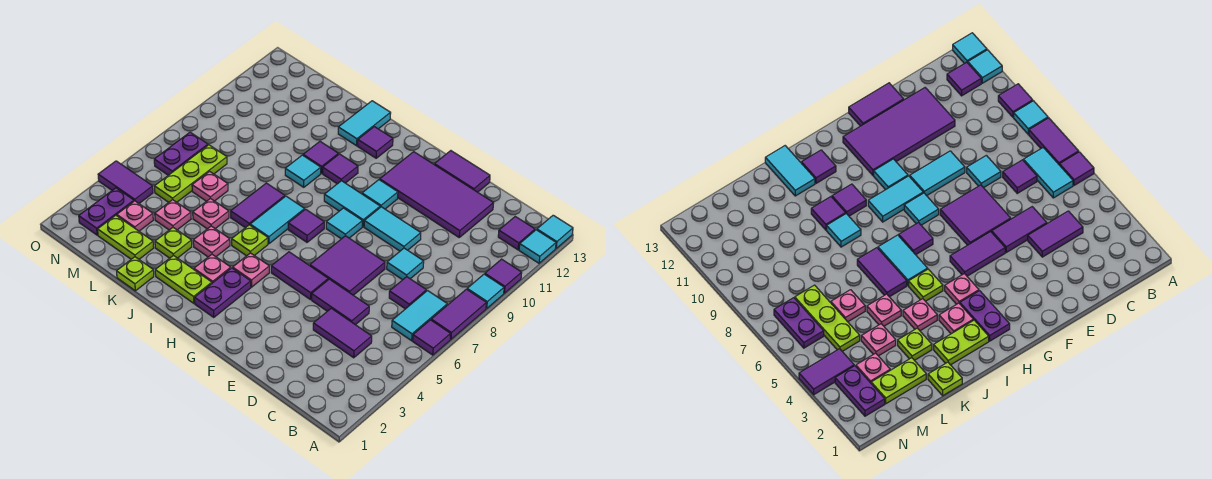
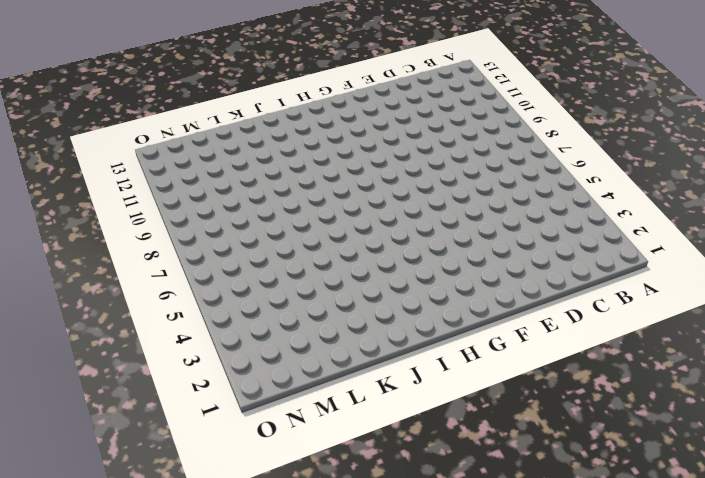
none -> purple tile A6 level 1
none -> purple tile A7:A8 level 1
none -> cyan tile A9 level 1
none -> purple tile A10 level 1

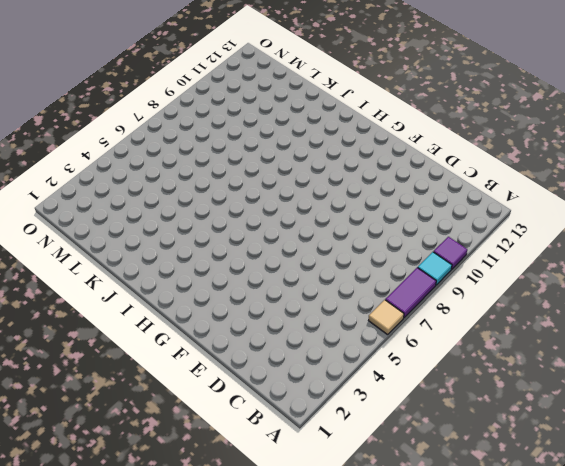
tan tile A6 level 1 -> purple tile A6 level 1
none -> cyan tile A12 level 1
none -> cyan tile A13 level 1
none -> cyan tile B6:B7 level 1
none -> purple tile B12 level 1

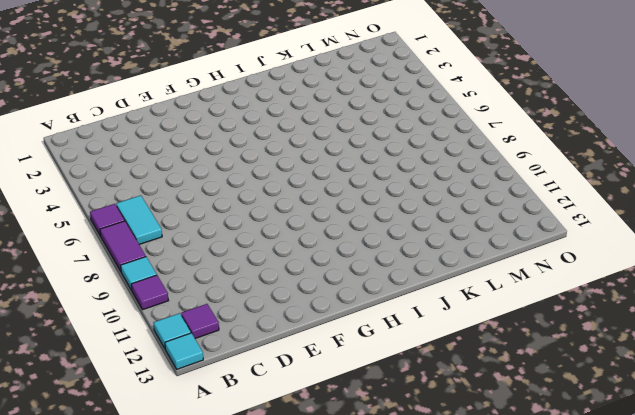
none -> purple tile C4:D4 level 1
none -> purple tile C7 level 1
none -> purple tile D5:E5 level 1
none -> cyan tile D8 level 1

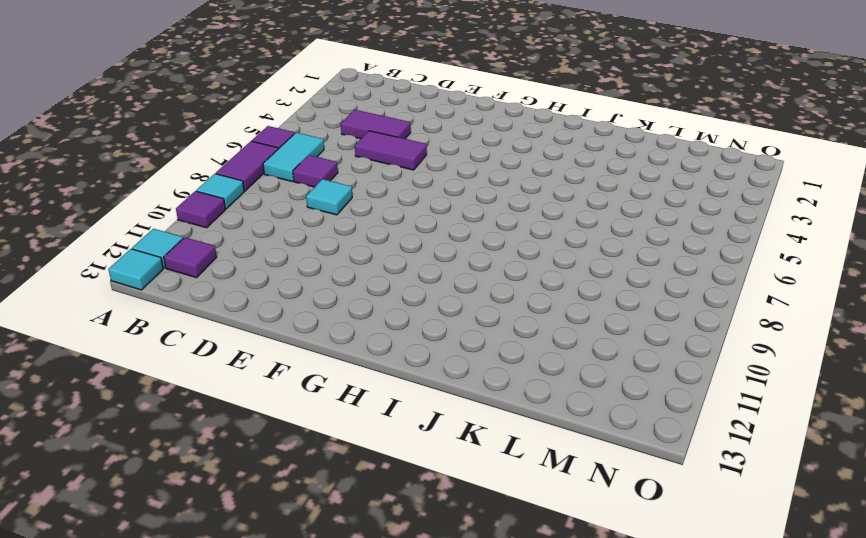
none -> purple tile D11:G12 level 1
none -> purple tile E6:F7 level 1
none -> cyan tile E9:F9 level 1
none -> purple tile E13:F13 level 1

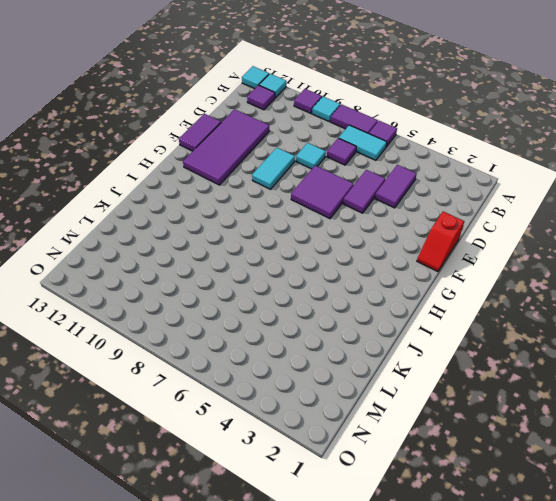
red slope E1:F1 level 1 top E -> none
none -> purple tile F5:G5 level 1
none -> cyan tile G8 level 1
none -> cyan tile G9:H9 level 1
none -> cyan tile G10 level 1

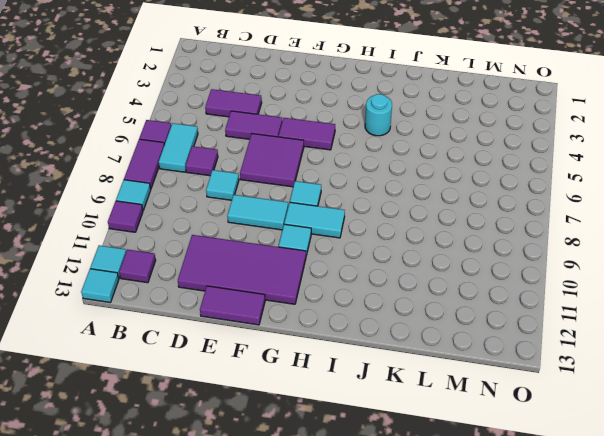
cyan round brick I4 level 1 -> none
none -> purple plate H2:H3 level 1
none -> pink plate H4 level 1
none -> purple tile H7 level 1
none -> lime plate I2:J2 level 1

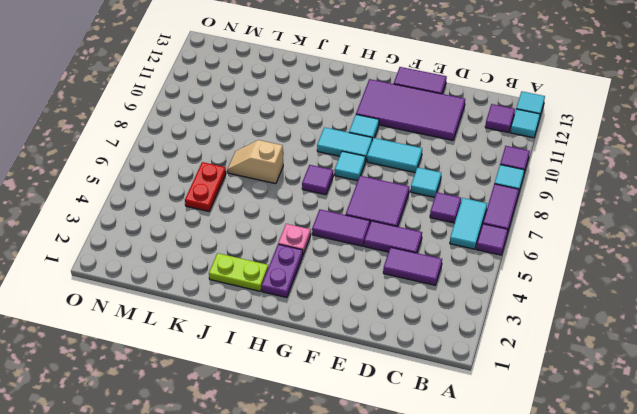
tan slope J7:K7 level 1 top J -> purple tile J6:J7 level 1
red plate L5:L6 level 1 -> pink plate L6 level 1
none -> pink plate I3 level 1
none -> lime plate I5 level 1
none -> cyan tile I6:I7 level 1
none -> purple tile I10 level 1

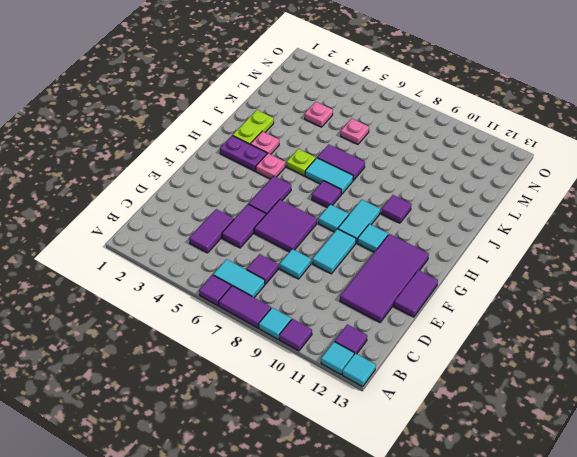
none -> purple tile I12 level 1
none -> pink plate J4 level 1
none -> cyan tile J9 level 1
none -> purple tile J10 level 1

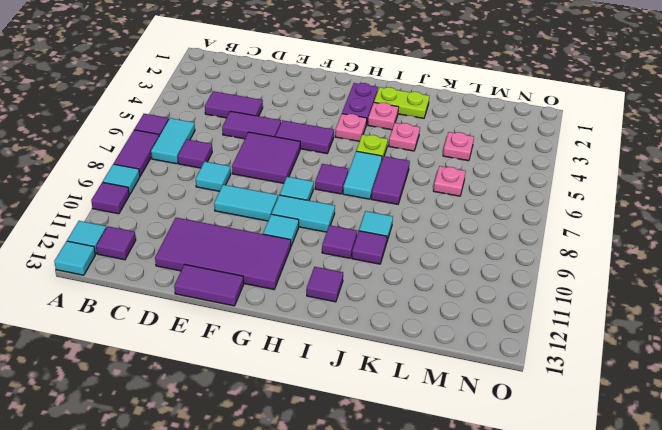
none -> cyan tile J12:J13 level 1
none -> lime plate K1 level 1
none -> lime plate K3 level 1
none -> pink plate K5 level 1

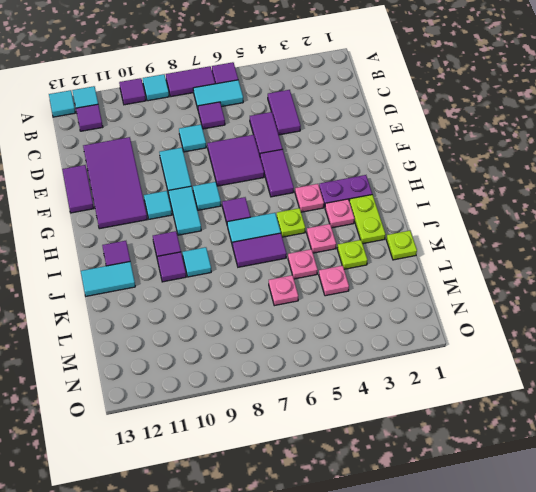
none -> lime plate L2:M2 level 1
none -> pink plate M3 level 1
none -> lime plate M5:M7 level 1
none -> purple plate N2:N3 level 1

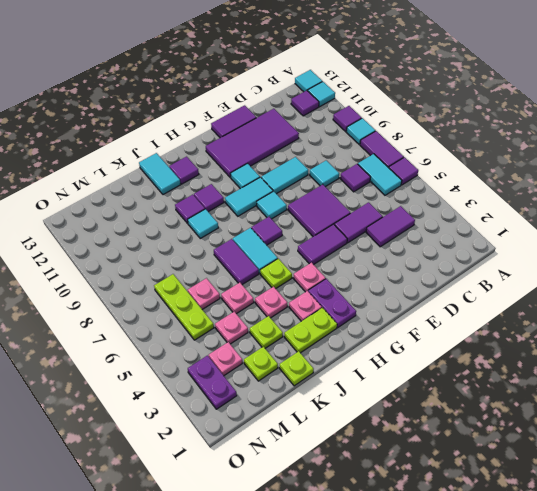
lime plate L2 level 1 -> lime plate L2:M2 level 1
none -> purple tile N4:O4 level 1
none -> purple plate N6:N7 level 1

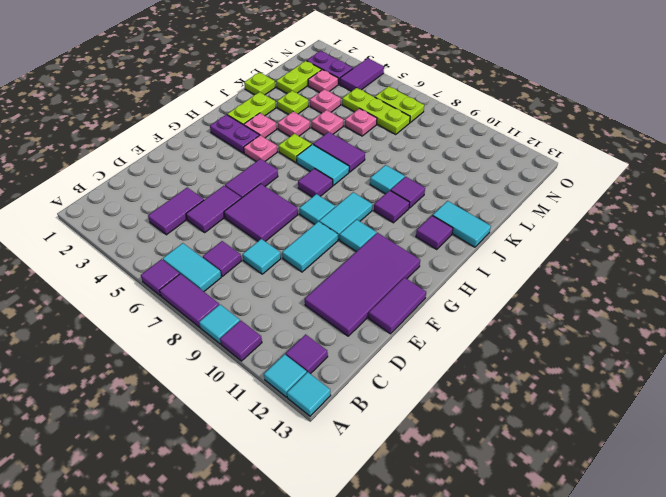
lime plate N6:N7 level 1 -> purple plate N6:N7 level 1

